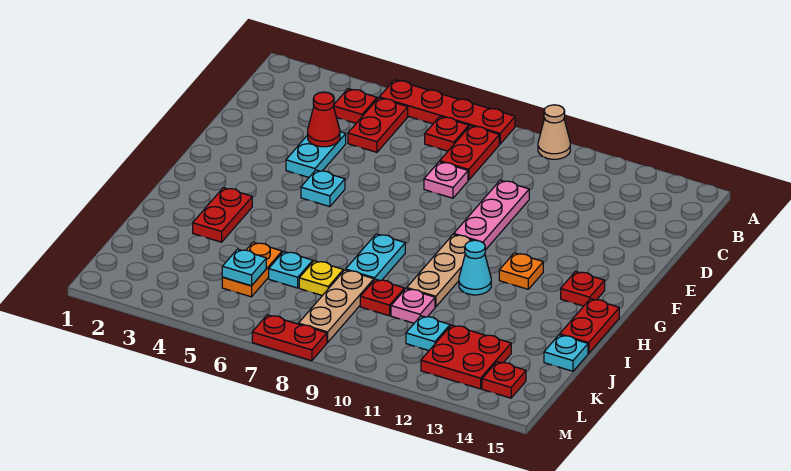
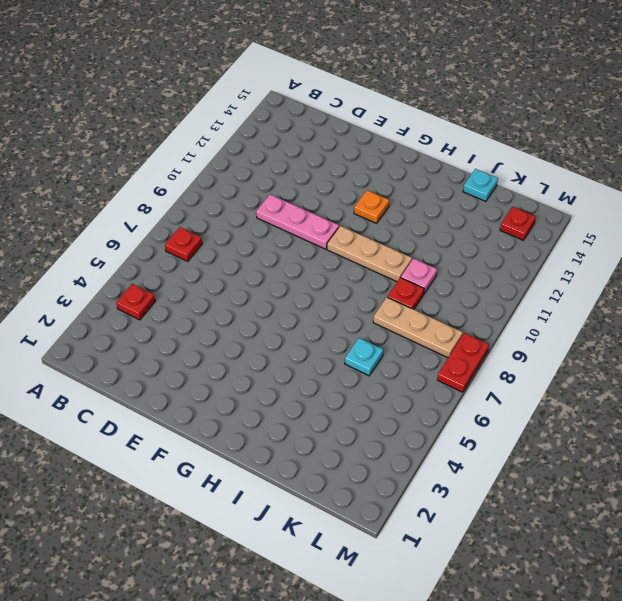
none -> red plate A5:A8 level 1
none -> tan cone A10 level 1
none -> red plate B5:C5 level 1
none -> red plate B8:C8 level 1

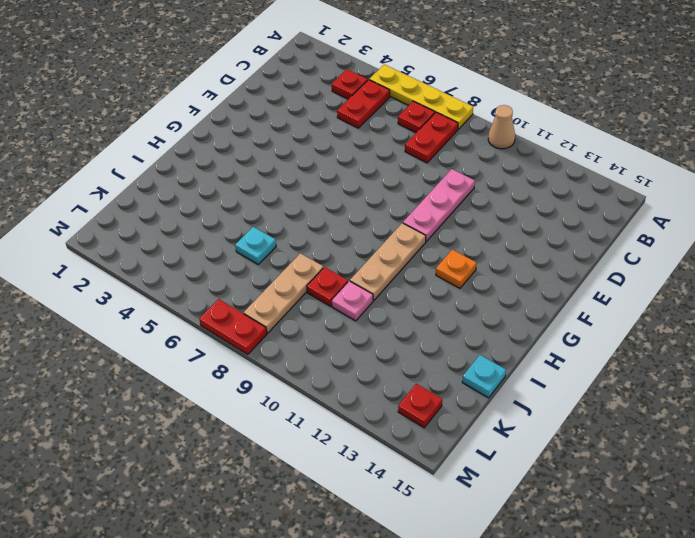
yellow plate A5:A8 level 1 -> red plate A5:A8 level 1
none -> cyan plate D4:E4 level 1
none -> pink plate D8 level 1
none -> cyan plate F5 level 1
none -> red plate G14 level 1

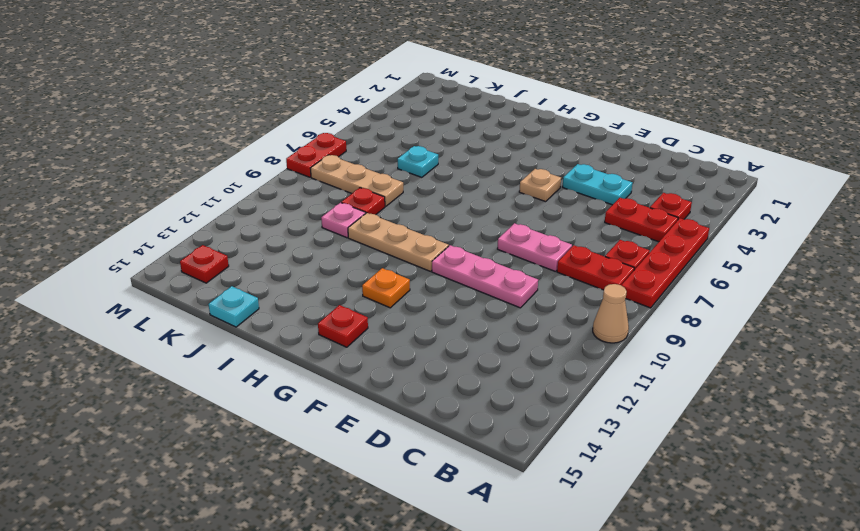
pink plate D8:E8 level 1 -> pink plate D8 level 1
tan plate F5 level 1 -> cyan plate F5 level 1
none -> red plate H3:I3 level 1
none -> cyan plate H8:I8 level 1
none -> cyan cone H11 level 1
none -> red plate H15:I15 level 1

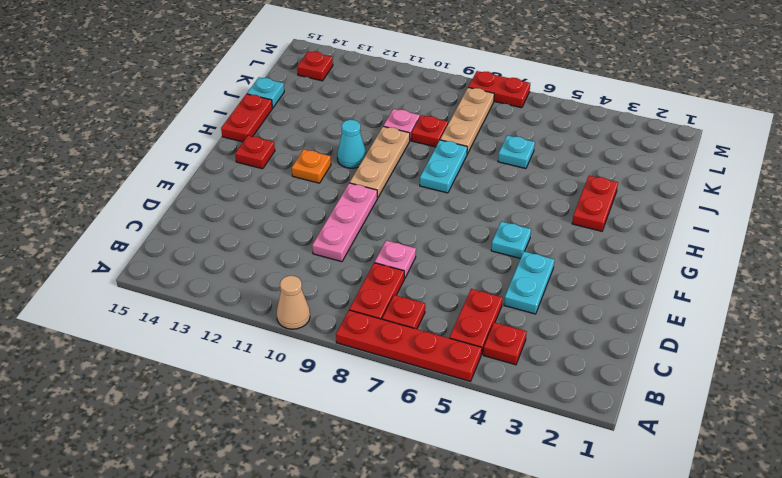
none -> orange plate J5:K5 level 1
none -> yellow plate J7 level 1
none -> cyan plate K11 level 1
none -> red plate K12:L13 level 1

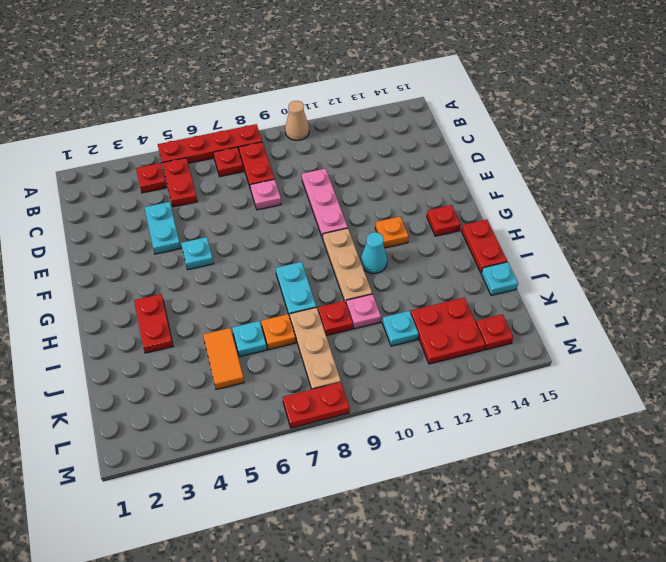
orange tile J5:K5 level 1 -> orange plate J5:K5 level 1
orange plate J7 level 1 -> yellow plate J7 level 1
none -> red cone D4 level 2
none -> cyan plate K5 level 2

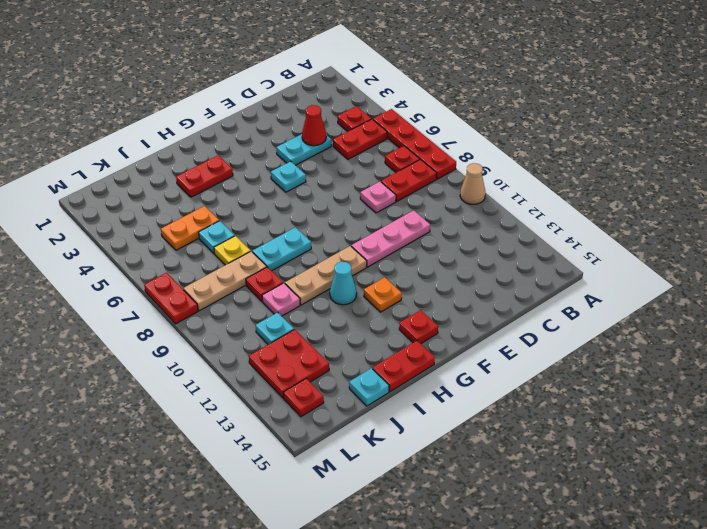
none -> cyan plate K5 level 2

